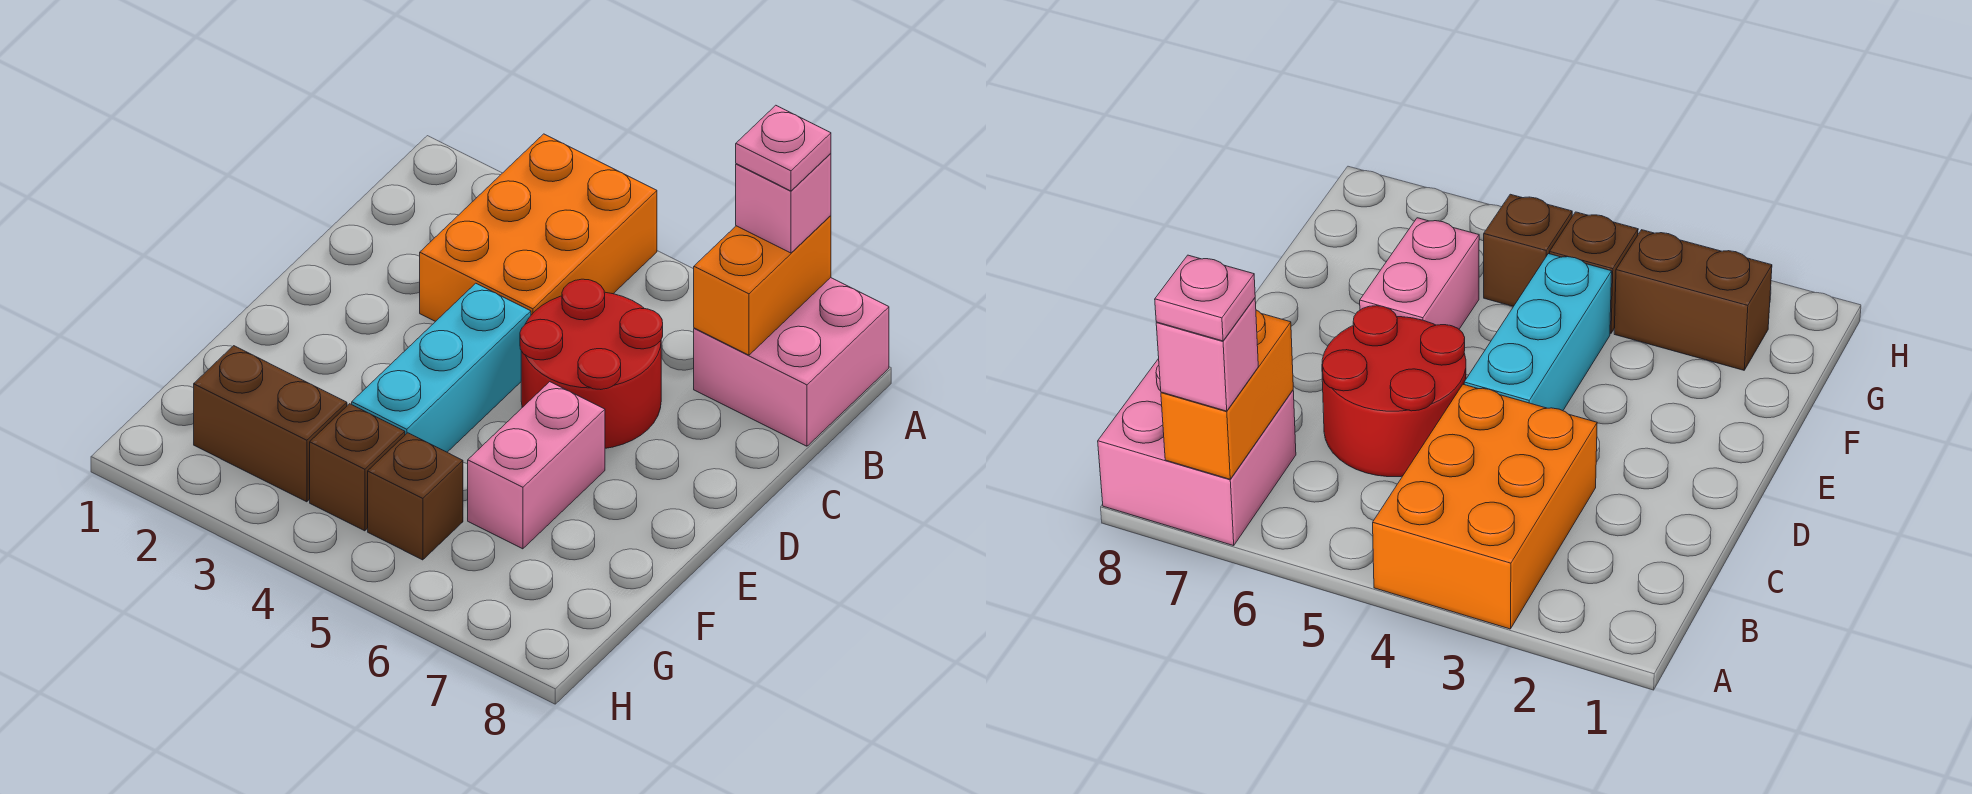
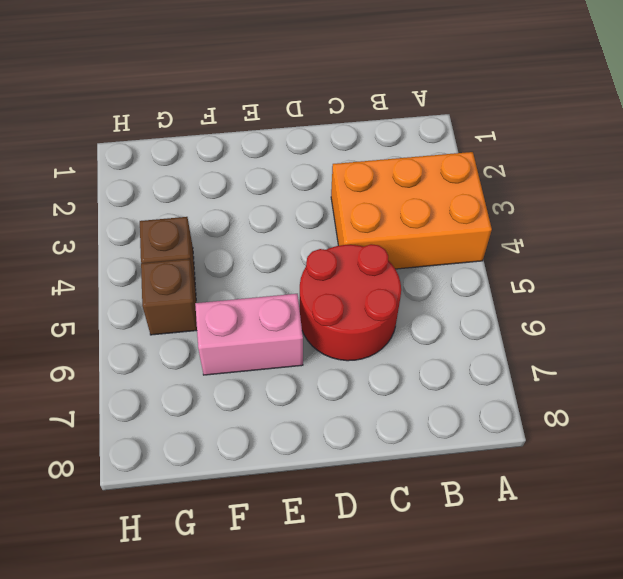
none -> pink brick A7:B8 level 1
none -> cyan brick D4:F4 level 1

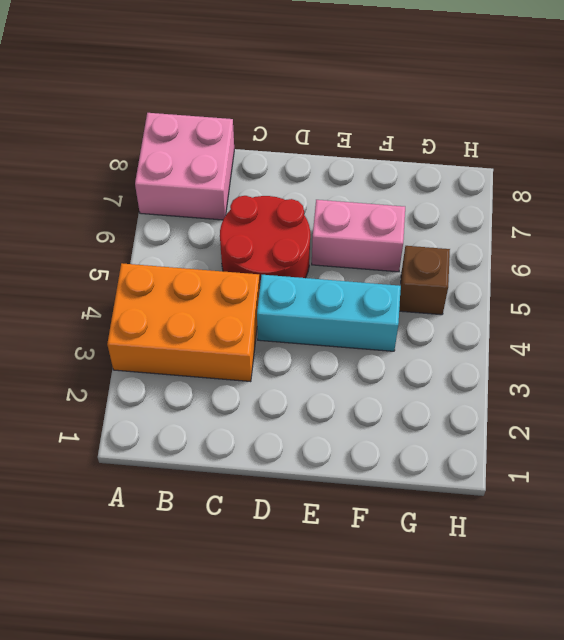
none -> brown brick G2:G3 level 1
none -> brown brick G4 level 1

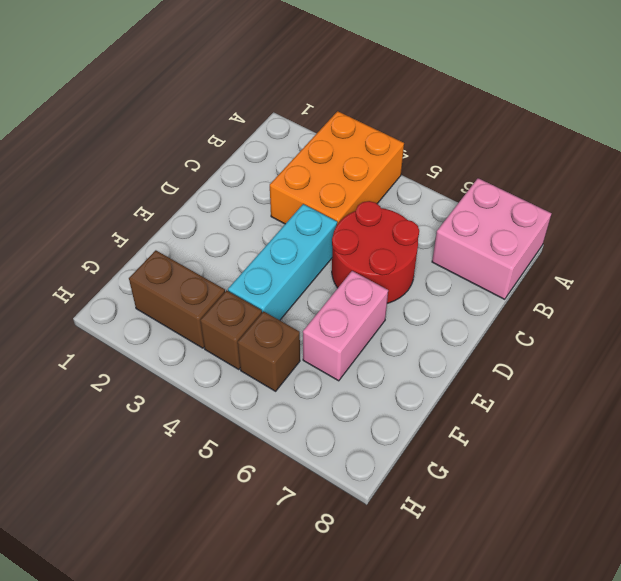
none -> orange brick A7:B7 level 2
none -> pink brick A7 level 3

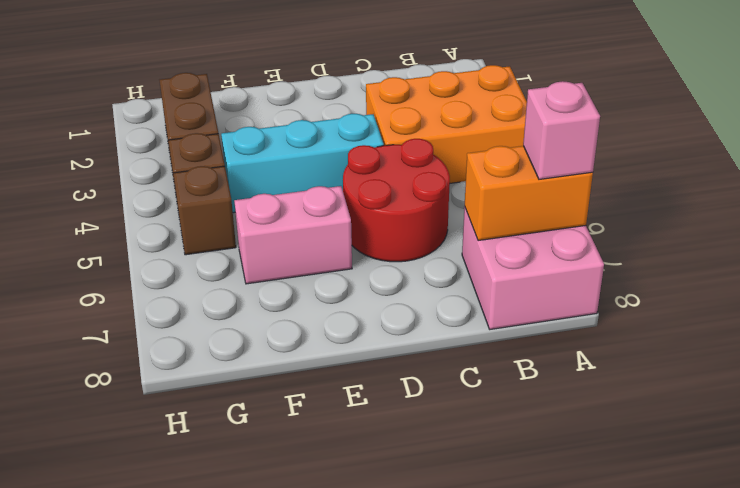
none -> pink plate A7 level 4

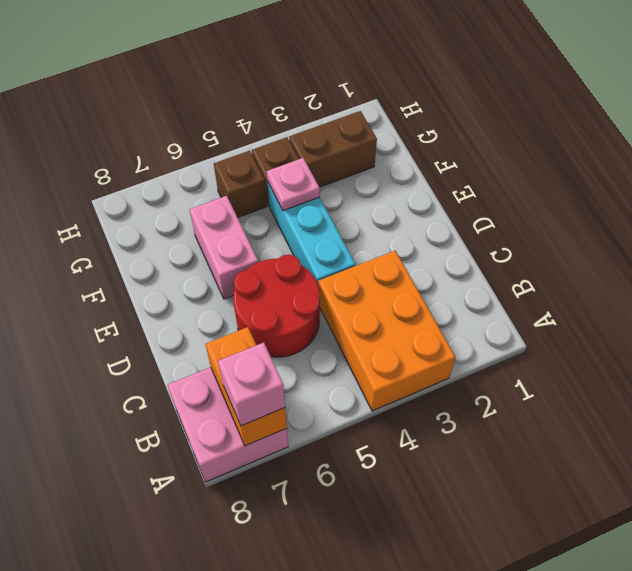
pink plate F4 level 2 -> pink plate A7 level 4

